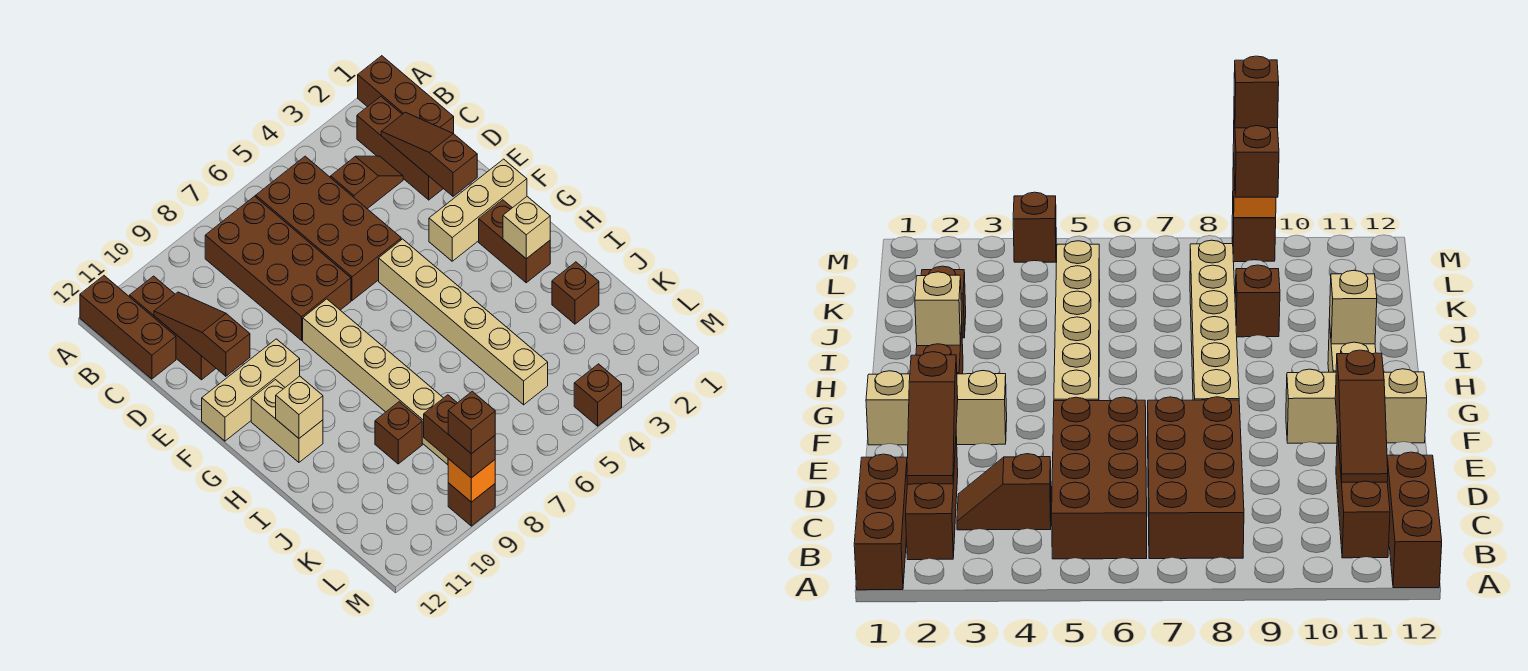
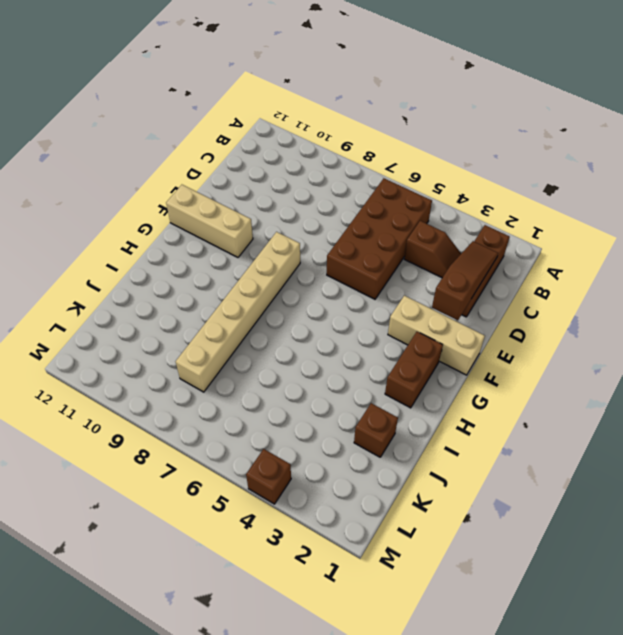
none -> brown brick A1:C1 level 1
none -> brown brick A12:C12 level 1
none -> brown brick B7:E8 level 1

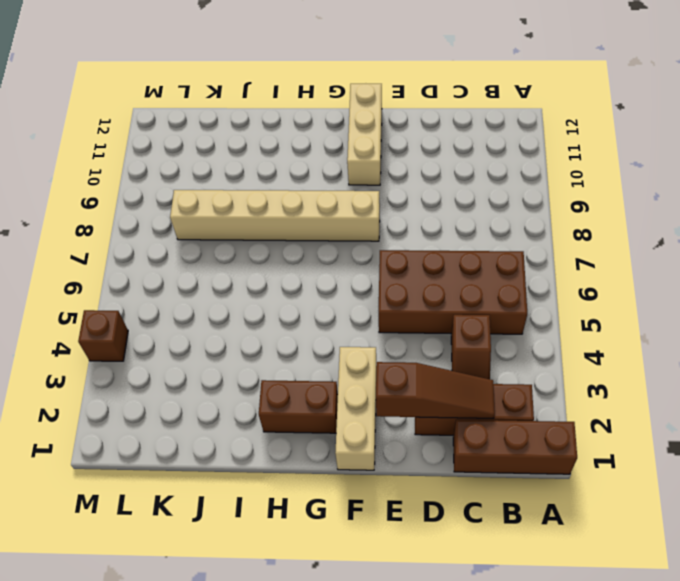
none -> brown brick A12:C12 level 1
none -> brown brick B7:E8 level 1
none -> brown brick B11:D11 level 1

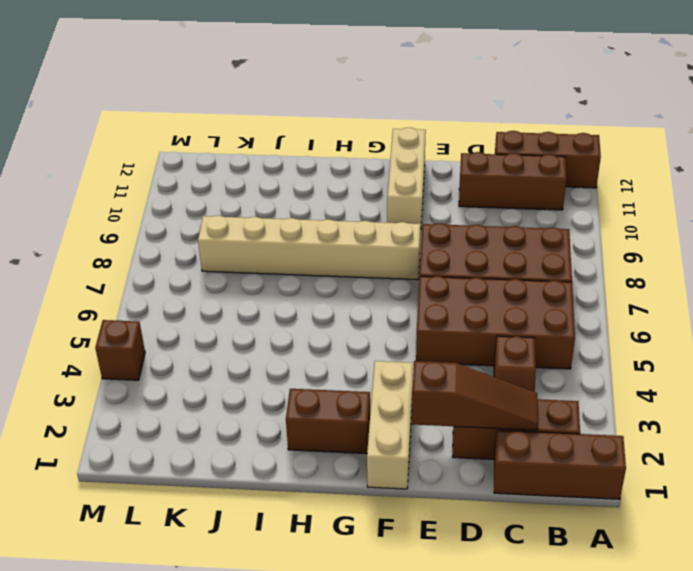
none -> tan brick F5:K5 level 1
none -> tan brick G11:H11 level 1
none -> brown brick J2 level 1

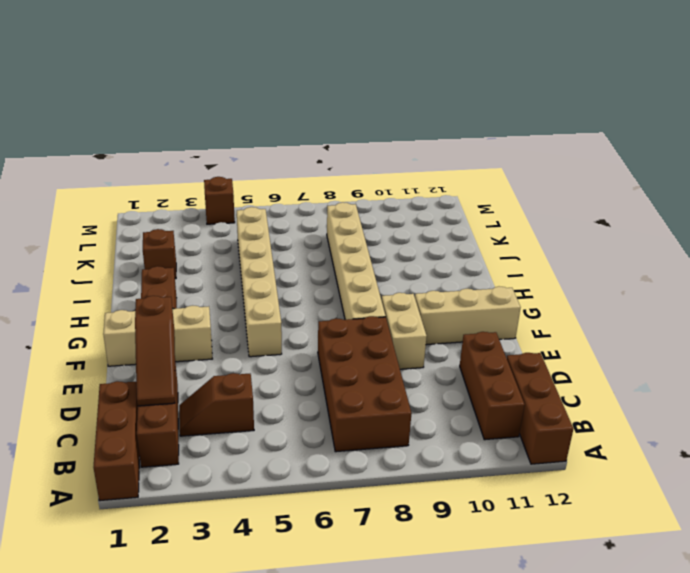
tan brick E9:F9 level 1 -> tan brick G11:H11 level 1
none -> brown brick B5:E6 level 1
none -> brown brick J9 level 1
none -> brown brick M9 level 1

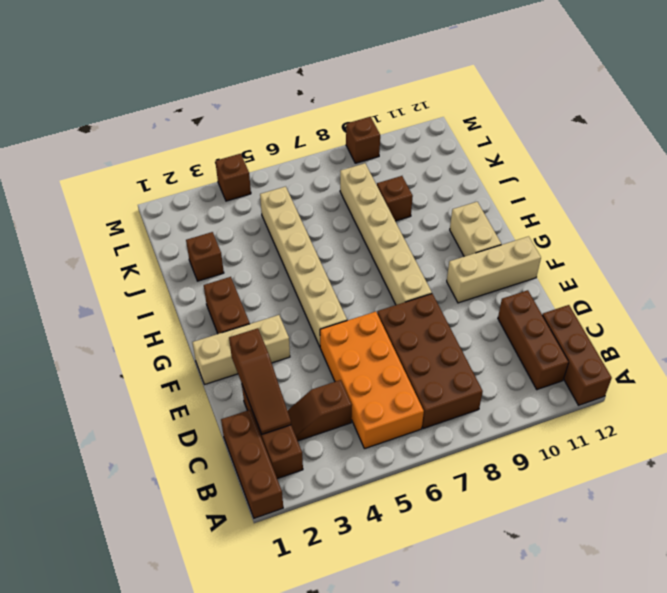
orange brick B5:E6 level 1 -> brown brick B5:E6 level 1
none -> brown slope C11:E11 level 2 top E
none -> tan brick H2 level 2
none -> tan brick H11 level 2

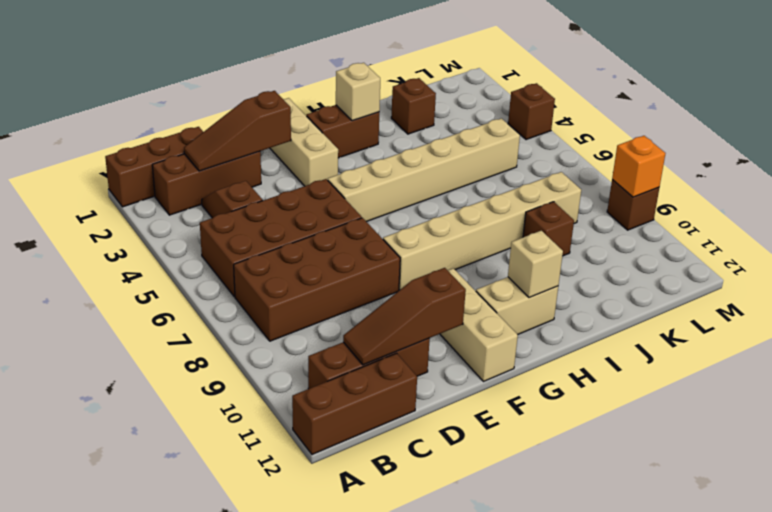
none -> brown brick L9:M9 level 3
none -> brown brick M9 level 4

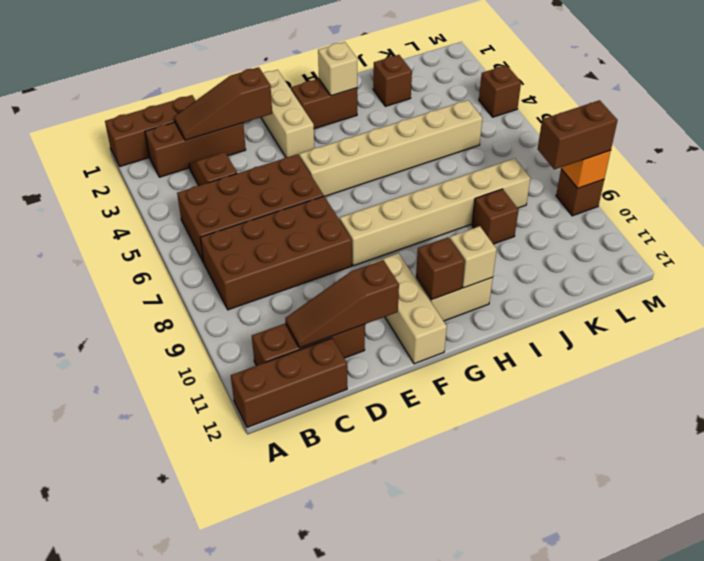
brown brick G11 level 2 -> brown brick M9 level 4

